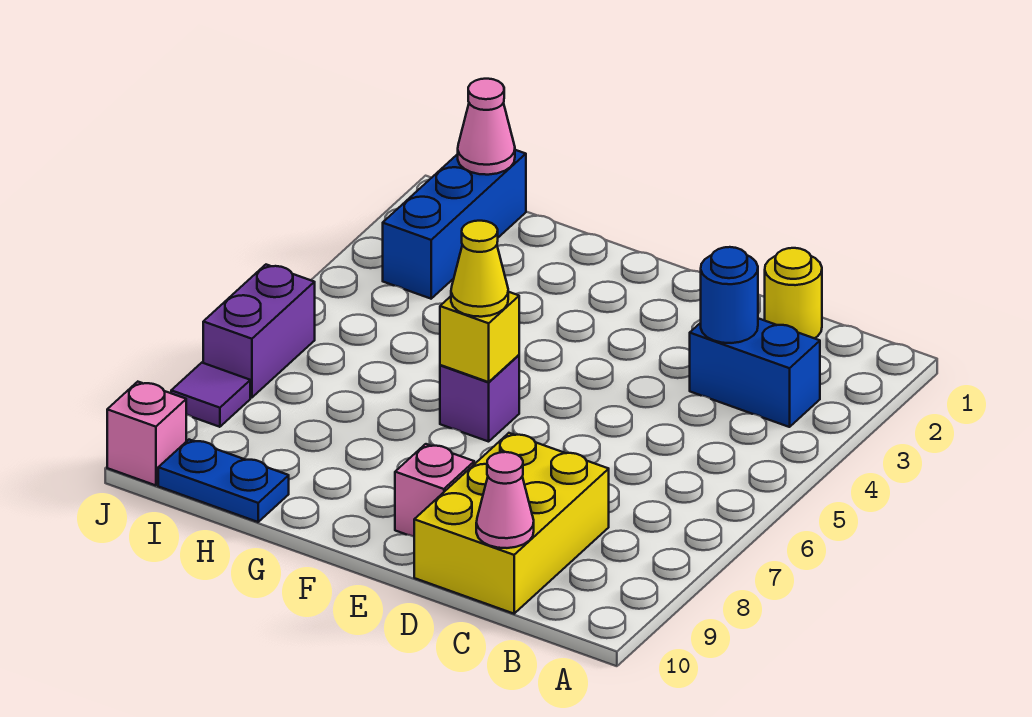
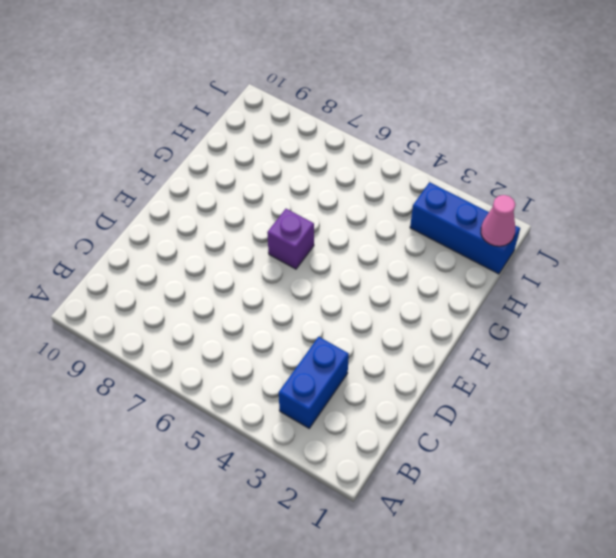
none -> yellow round brick C1 level 1
none -> yellow brick C8:D10 level 1
none -> pink brick E9 level 1

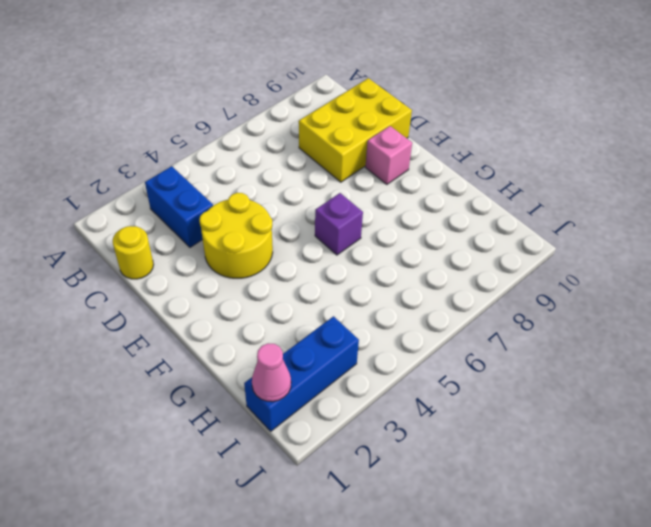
yellow round brick D3:E4 level 1 -> none
none -> blue plate H10:I10 level 1
none -> purple brick J6:J7 level 1
none -> purple tile J8 level 1

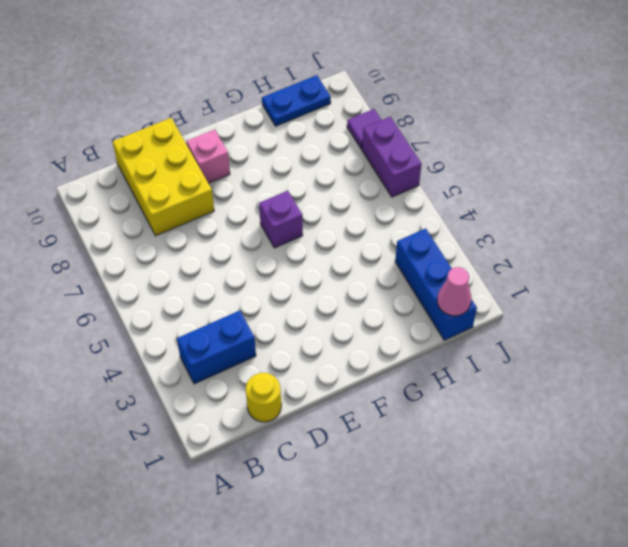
none -> pink brick J10 level 1
none -> blue round brick C3 level 2
none -> pink cone C10 level 2

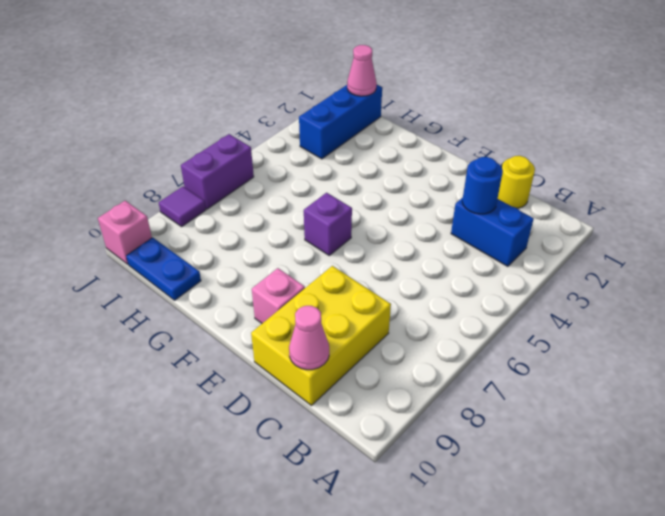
none -> yellow brick F6 level 2
none -> yellow cone F6 level 3

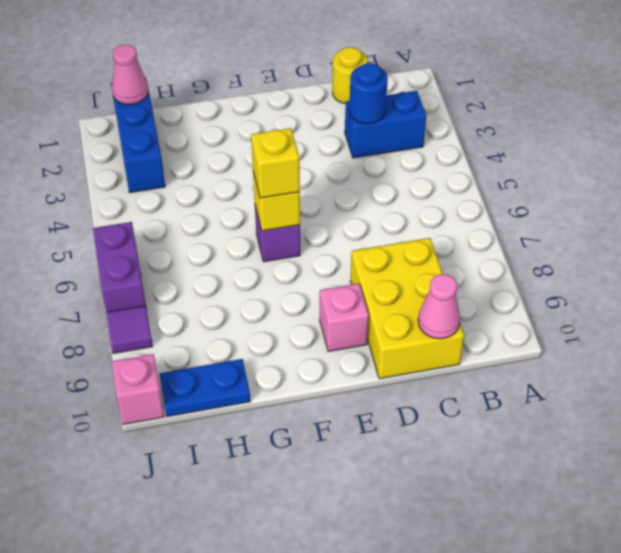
yellow brick F6 level 3 -> yellow cone F6 level 3

